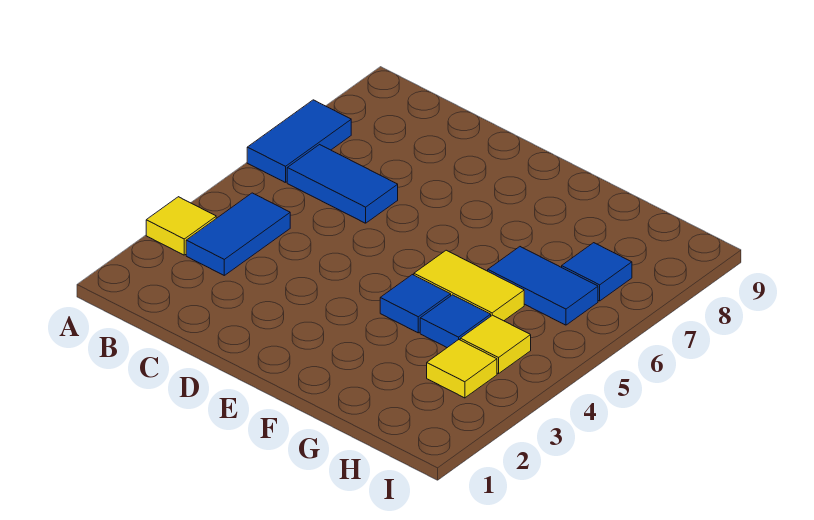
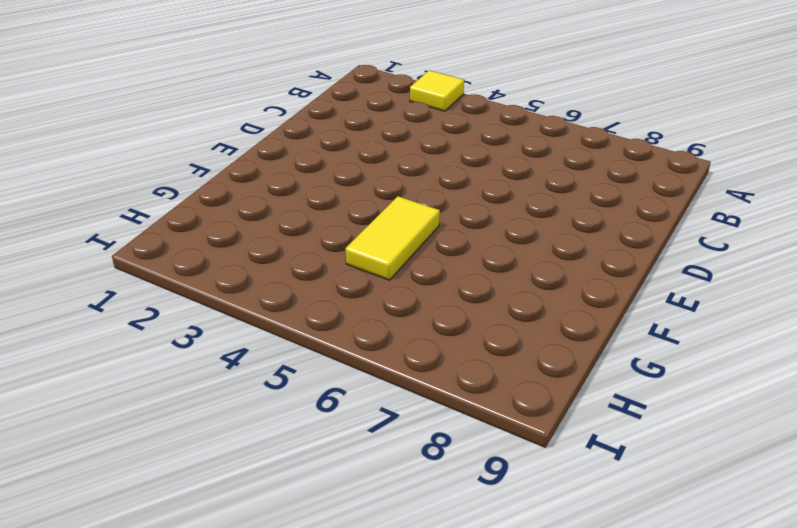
none -> blue tile A6:A7 level 1
none -> blue tile B3:B4 level 1

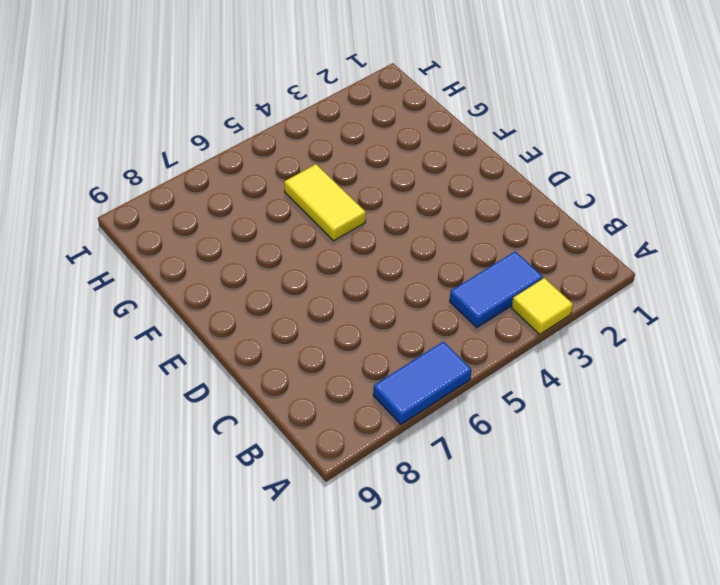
none -> blue tile B6:C6 level 1
none -> blue tile F4 level 1

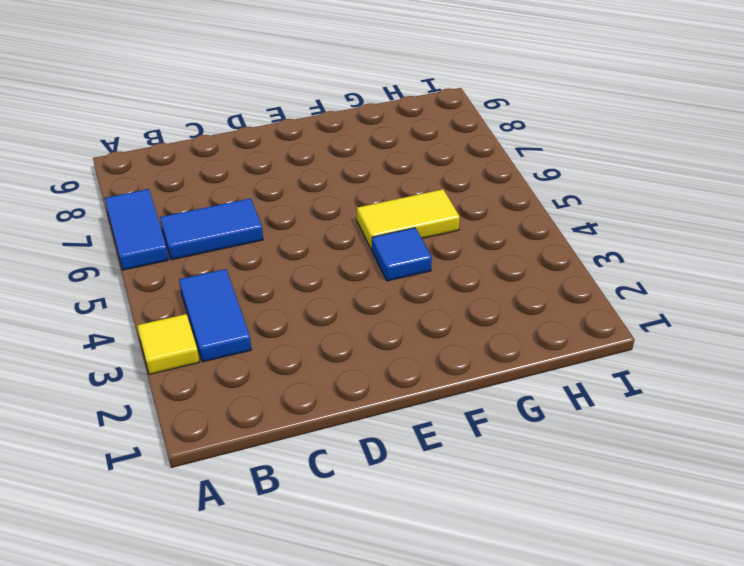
none -> blue tile G4 level 1
none -> blue tile G6:H6 level 1

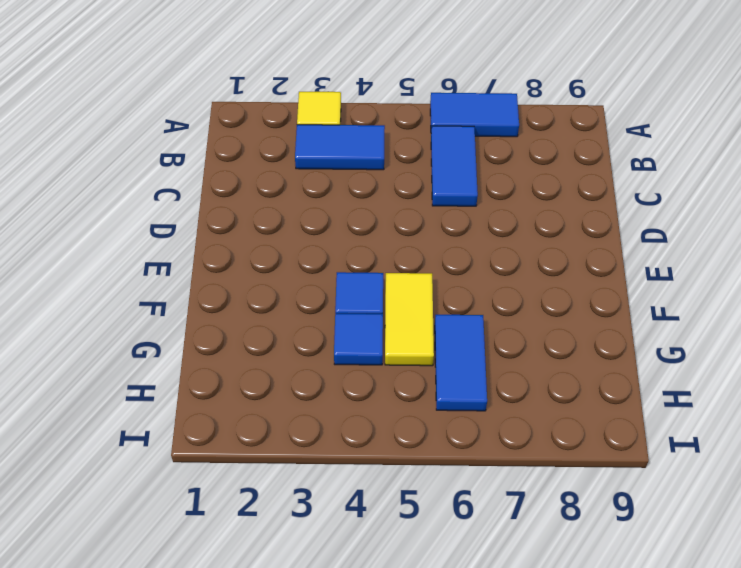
none -> yellow tile H3 level 1
none -> yellow tile H4 level 1

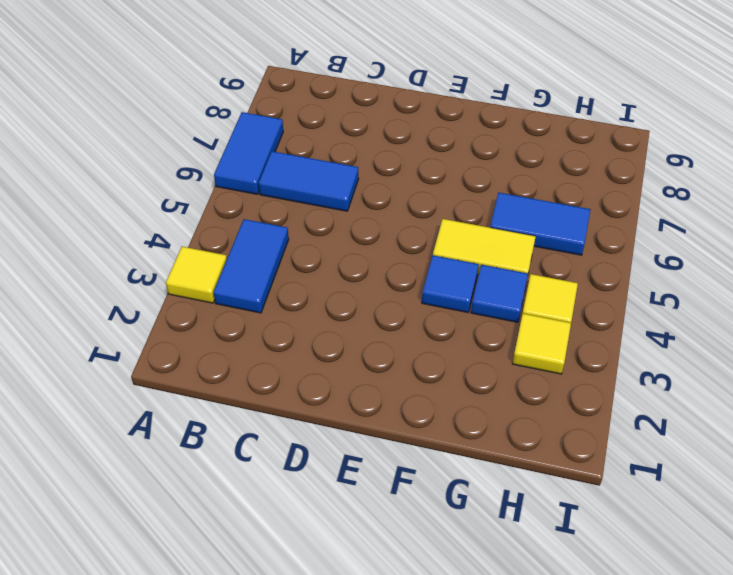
none -> blue tile H7 level 1

